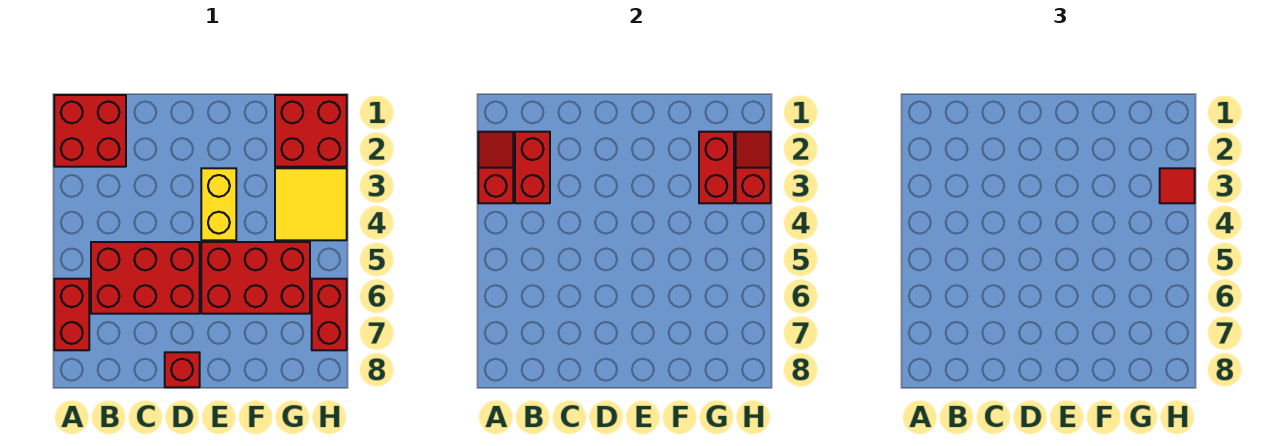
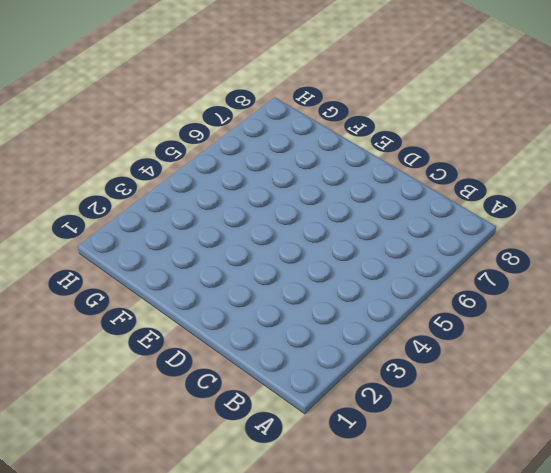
none -> red brick A1:B2 level 1
none -> red brick A6:A7 level 1
none -> red brick B5:D6 level 1

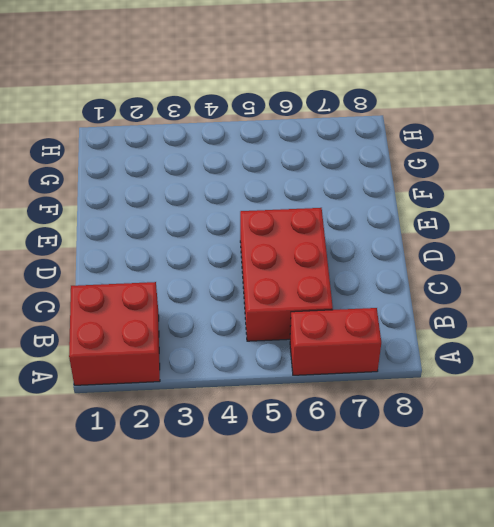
none -> red brick D8 level 1
none -> yellow brick E3:E4 level 1
none -> red brick E5:G6 level 1

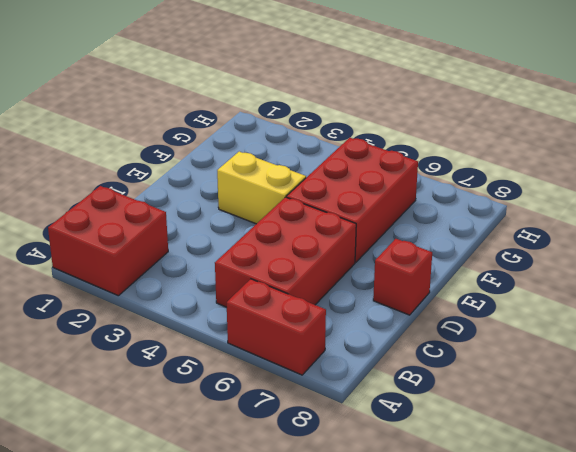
none -> red brick G1:H2 level 1
none -> yellow tile G3:H4 level 1
none -> red brick H6:H7 level 1

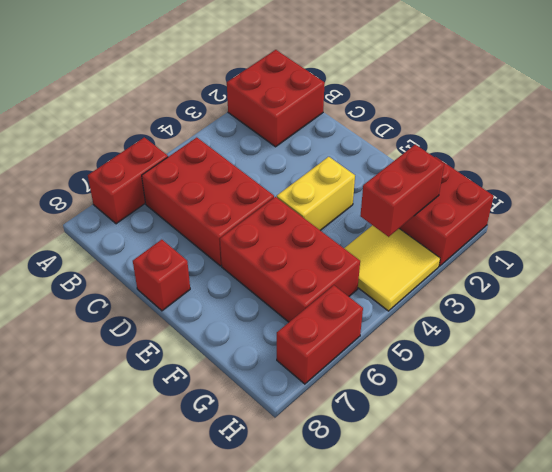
none -> red slope A2:A3 level 2 top 3
none -> red brick B2:B3 level 2
none -> red slope H2:H3 level 2 top 3

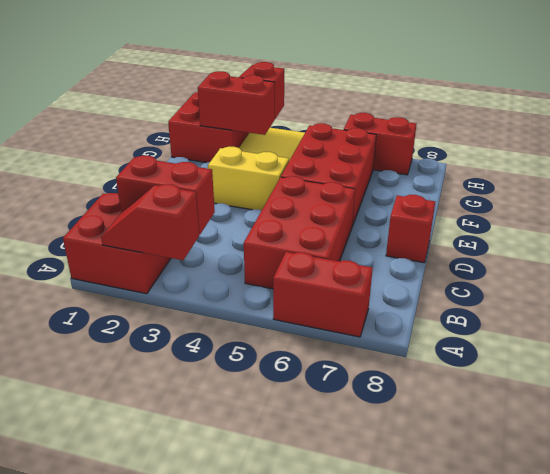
none -> red tile H3 level 3

